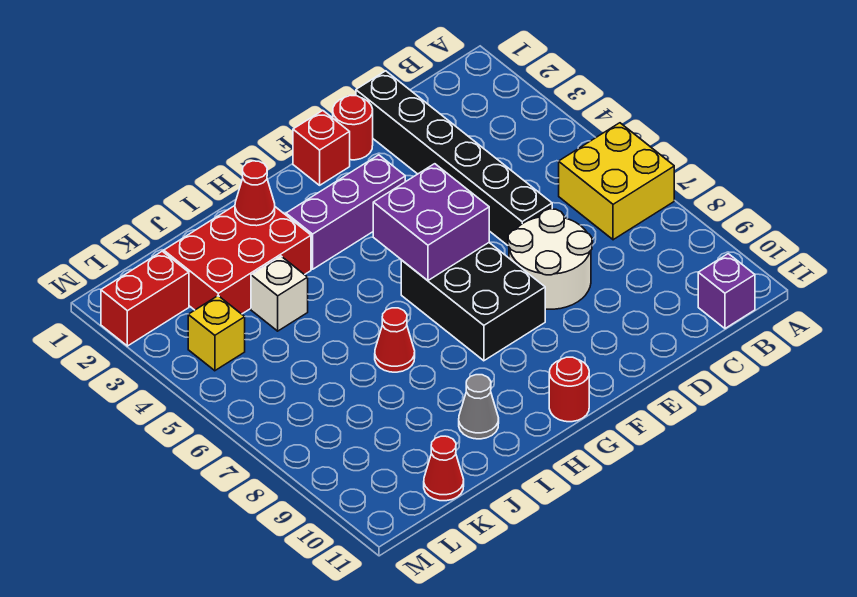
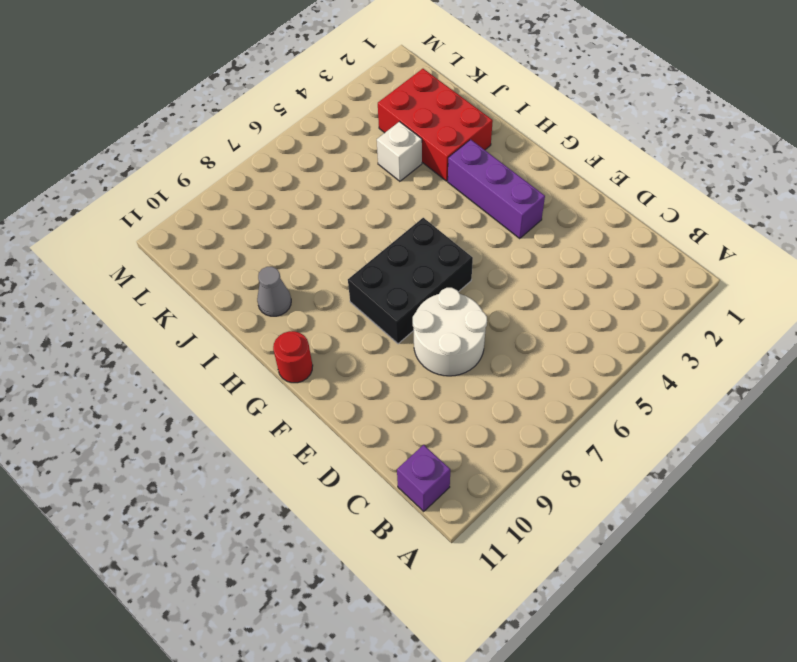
none -> yellow brick A6:B7 level 1
none -> black brick D1:D6 level 1
none -> red round brick E1 level 1

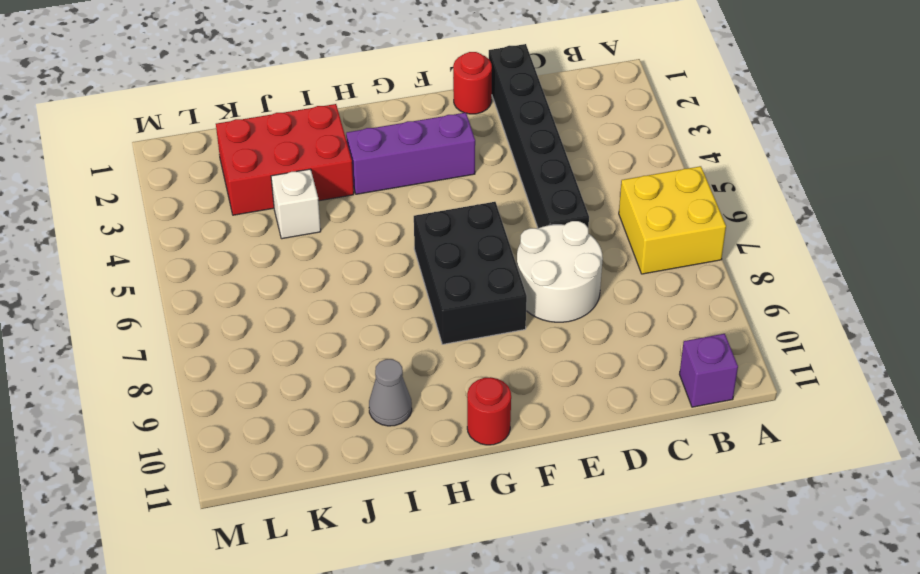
none -> red brick F1 level 1
none -> red cone I7 level 1
none -> red cone K11 level 1

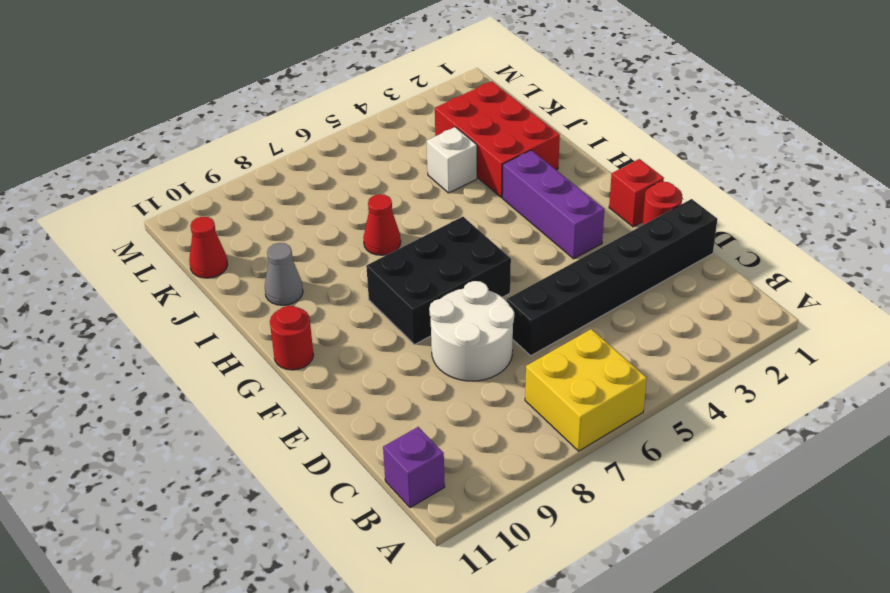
none -> red brick L2:M2 level 1
none -> yellow brick L4 level 1
none -> purple brick F5:G6 level 2

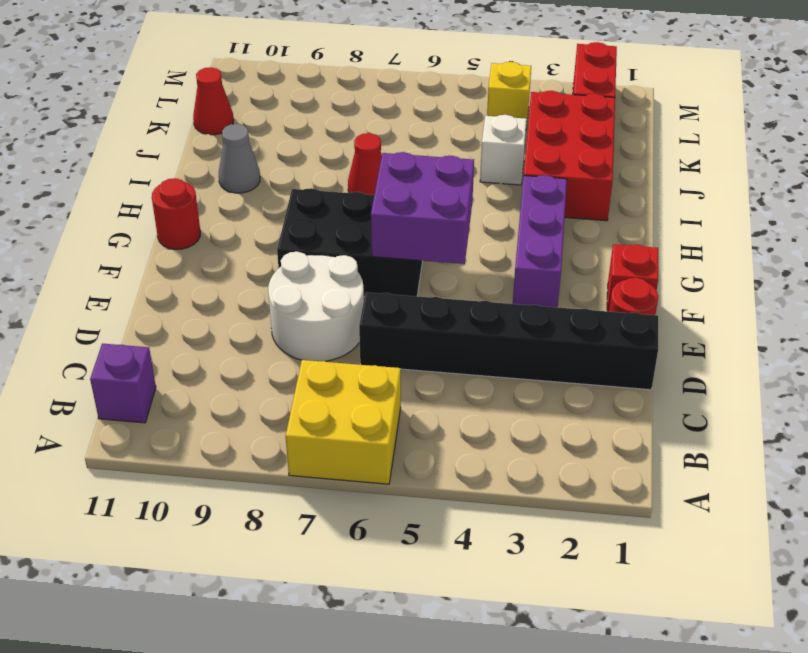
none -> red cone I2 level 2

